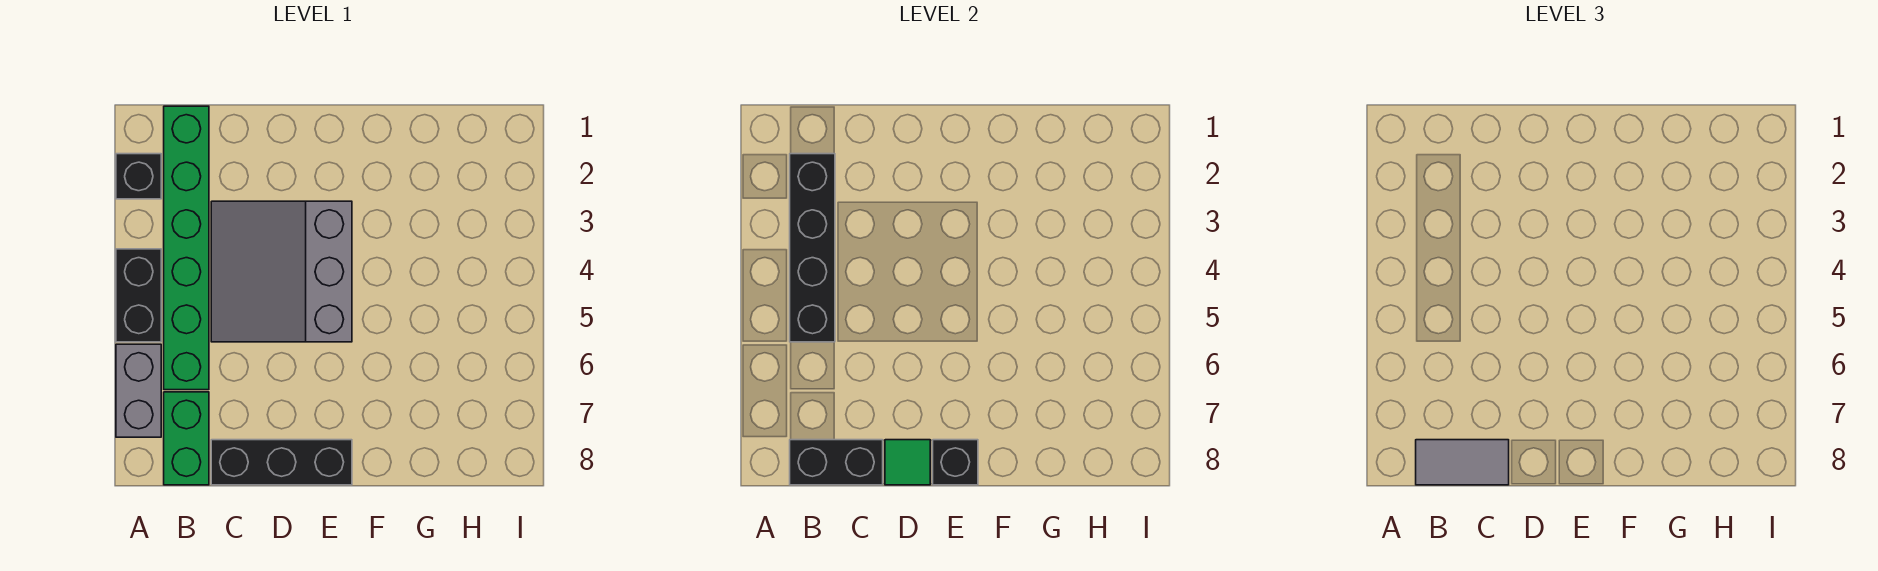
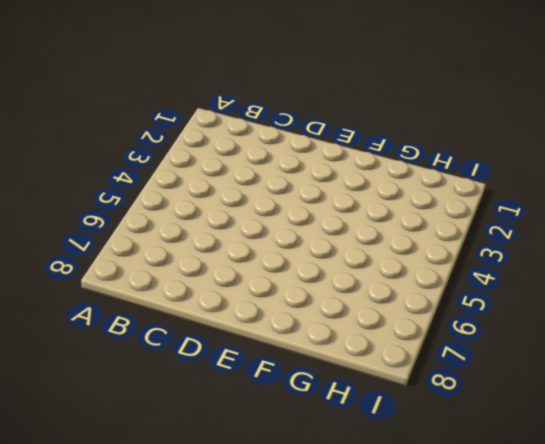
none -> black brick A2 level 1
none -> black brick A4:A5 level 1
none -> grey brick A6:A7 level 1

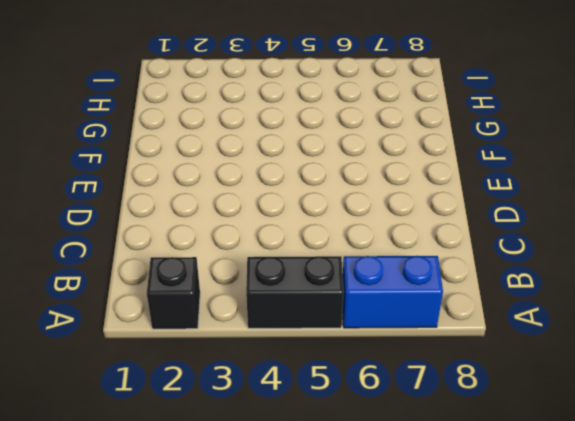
blue brick A6:A7 level 1 -> grey brick A6:A7 level 1
none -> green brick B1:B6 level 1
none -> green brick B7:B8 level 1
none -> grey slope C3:E5 level 1 top E

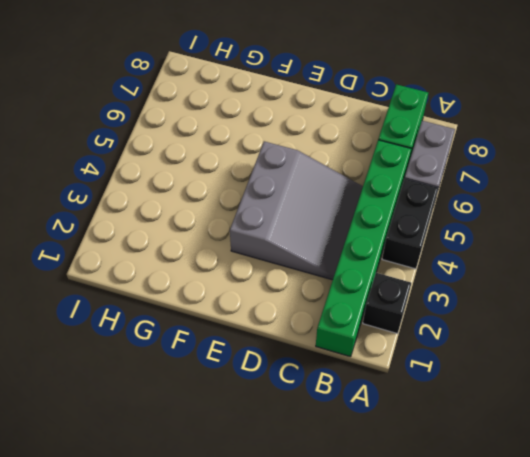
none -> black brick C8:E8 level 1
none -> black brick B2:B5 level 2
none -> black brick B8:C8 level 2

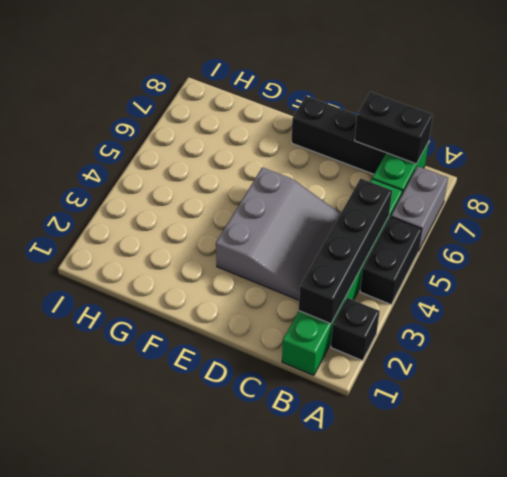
none -> green tile D8 level 2
none -> black brick E8 level 2
none -> grey tile B8:C8 level 3

